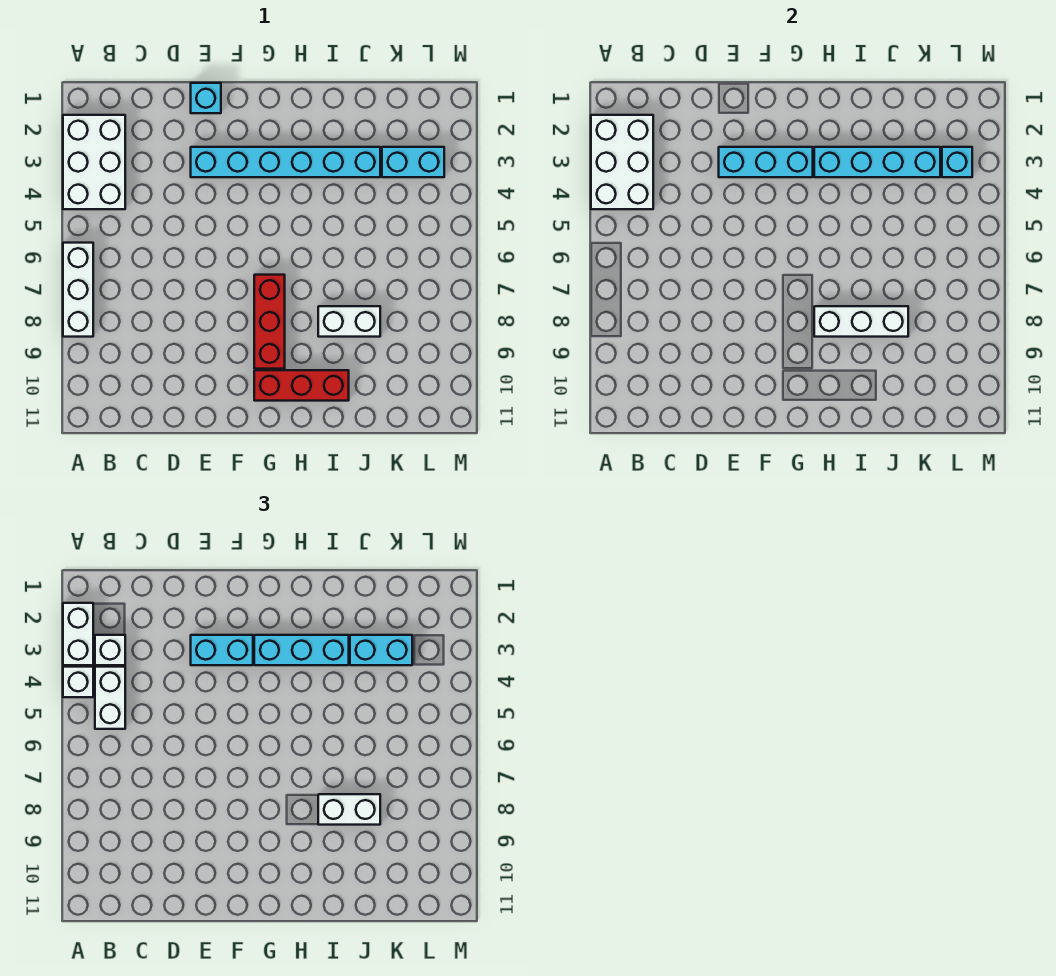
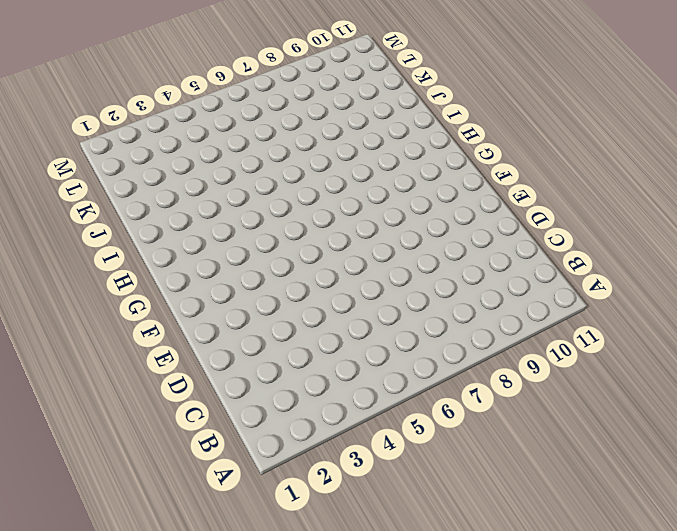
none -> white brick A2:B4 level 1
none -> white brick A6:A8 level 1
none -> cyan brick E1 level 1

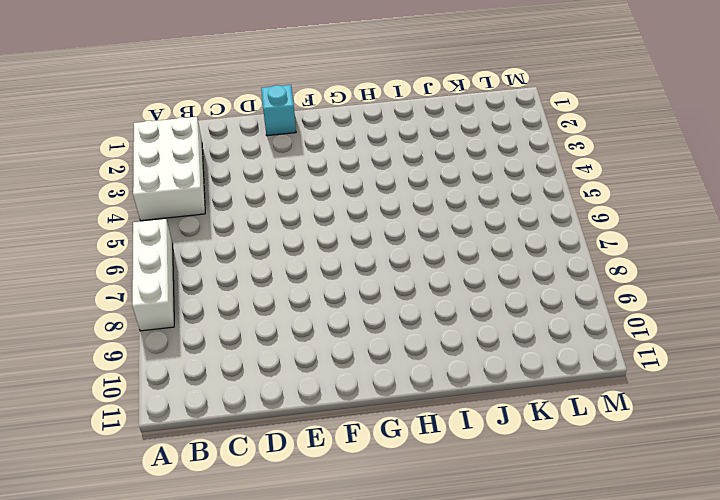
none -> cyan brick E3:J3 level 1
none -> red brick G7:G9 level 1
none -> red brick G10:I10 level 1

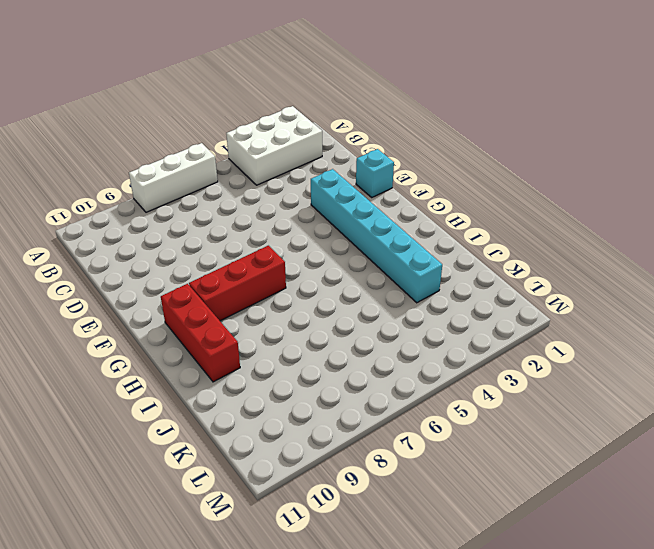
none -> white brick I8:J8 level 1
none -> cyan brick K3:L3 level 1
none -> white brick A2:B4 level 2

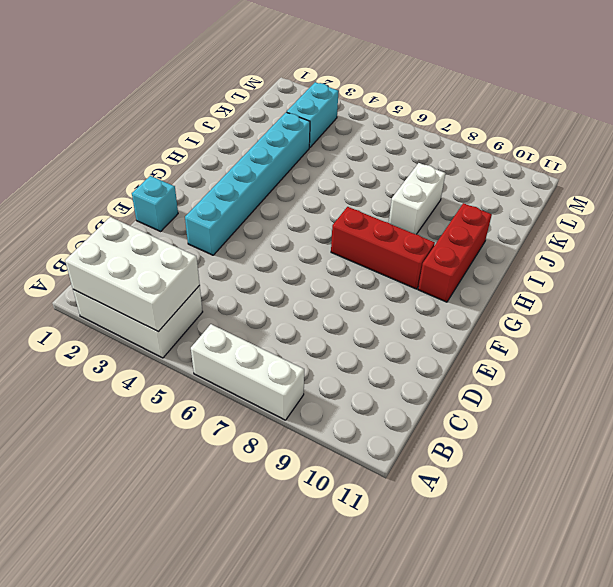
none -> cyan brick E3:G3 level 2
none -> cyan brick H3:K3 level 2
none -> white brick H8:J8 level 2

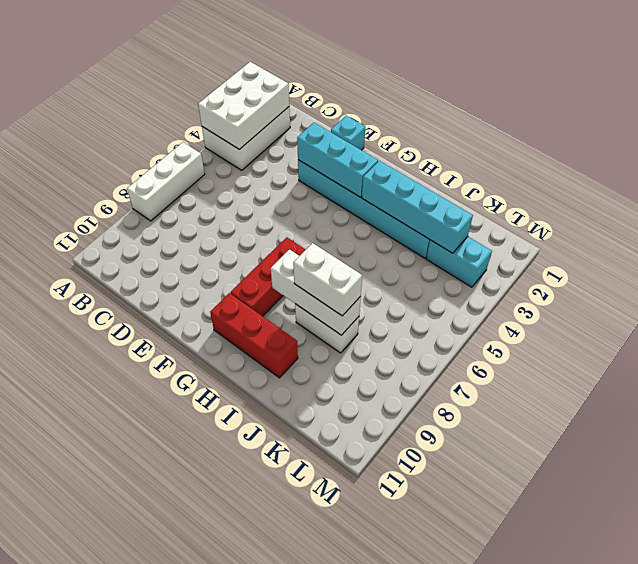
none -> cyan brick L3 level 2
none -> white brick A2:A3 level 3
none -> white brick A4 level 3

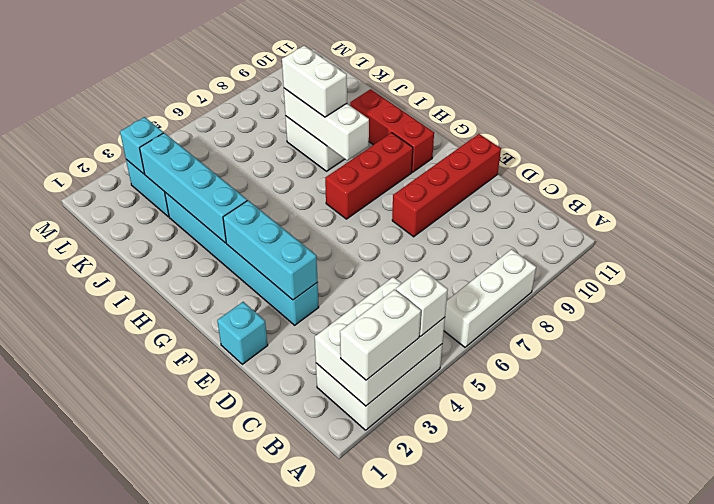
red brick E8:E11 level 1 -> none
none -> white brick B3 level 3
none -> white brick B4:B5 level 3
none -> cyan brick E3:F3 level 3

